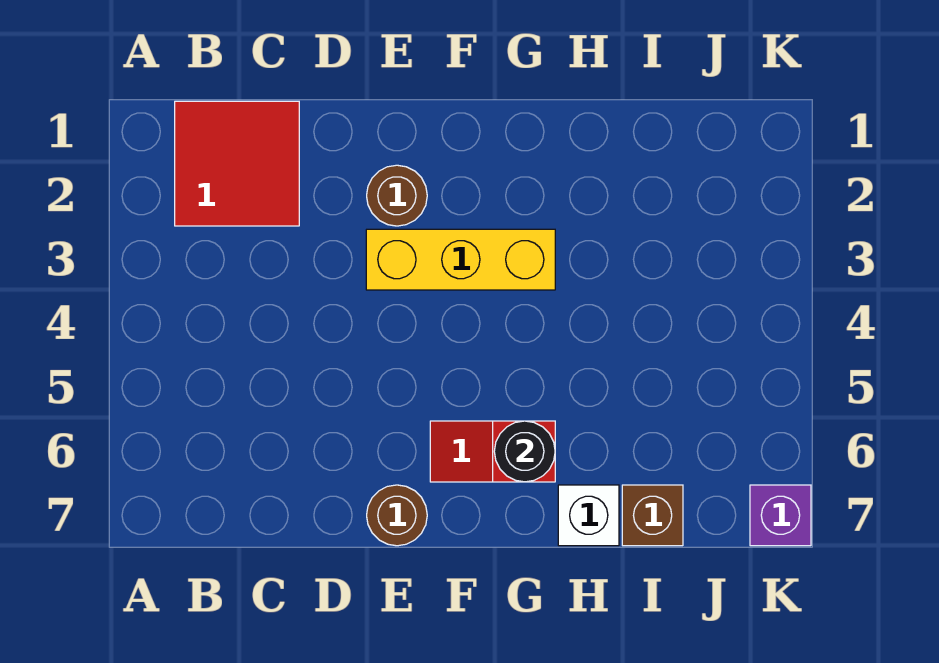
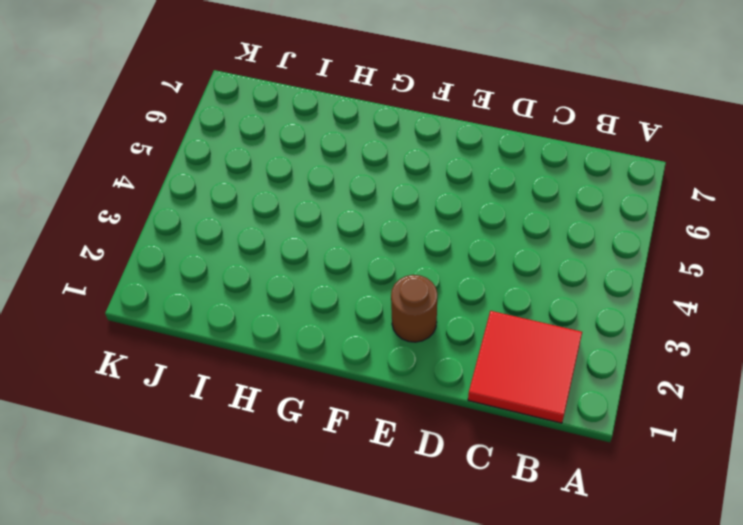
none -> yellow brick E3:G3 level 1
none -> brown round brick E7 level 1

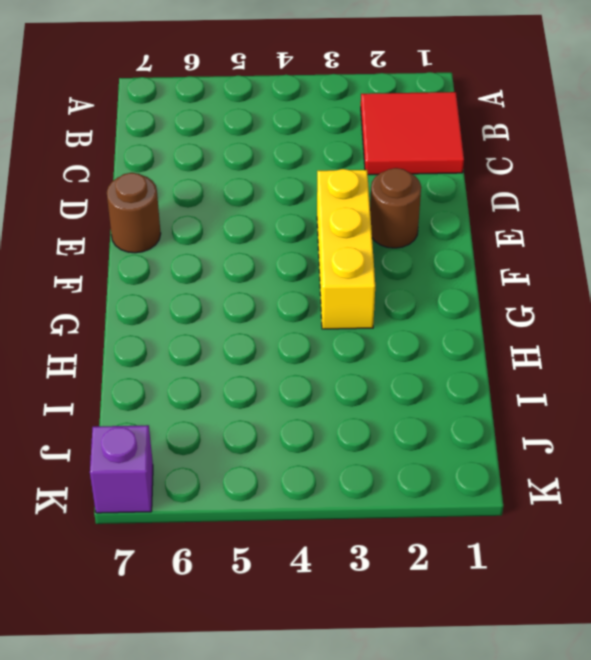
none -> red slope F6:G6 level 1 top G
none -> white brick H7 level 1

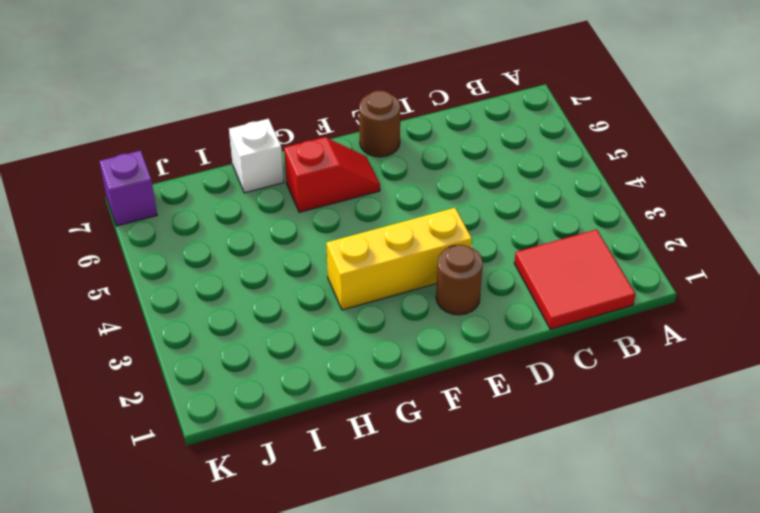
none -> brown brick I7 level 1
none -> black round brick G6 level 2

